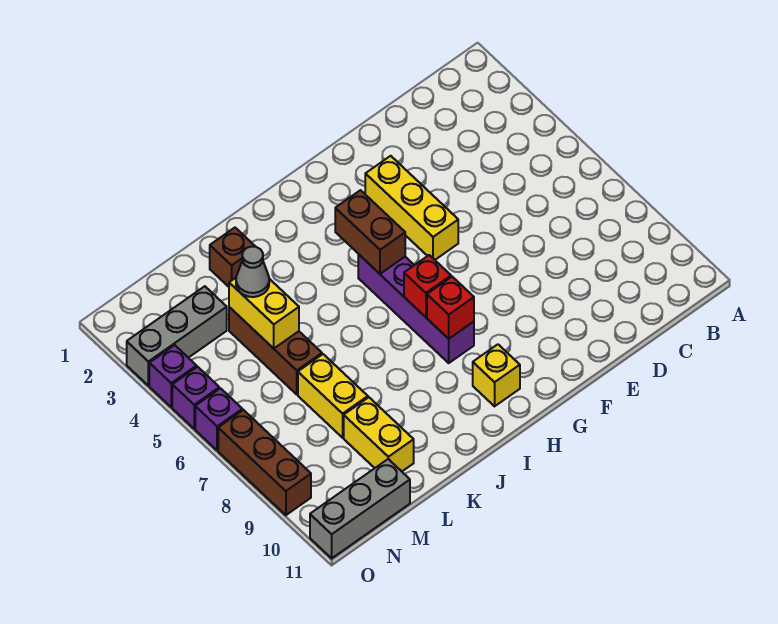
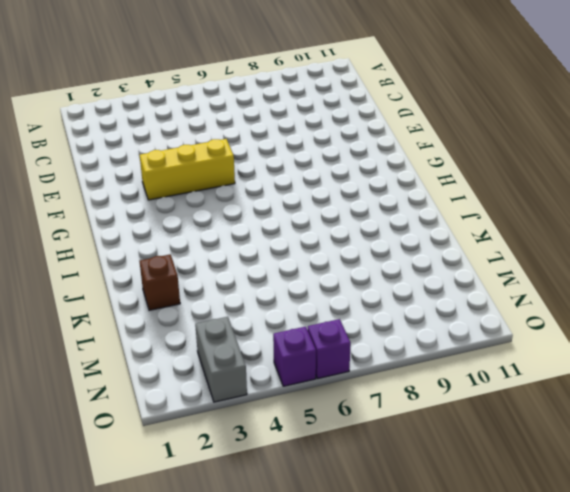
grey brick N3:O3 level 1 -> grey brick M3:O3 level 1
none -> purple brick H5:H8 level 1
none -> yellow brick H10 level 1
none -> brown brick L4:L6 level 1

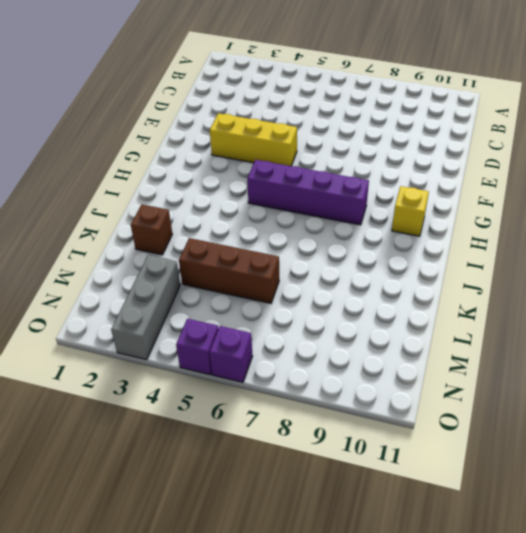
none -> yellow brick L7:L8 level 1
none -> yellow brick L9:L10 level 1
none -> grey brick M11:O11 level 1

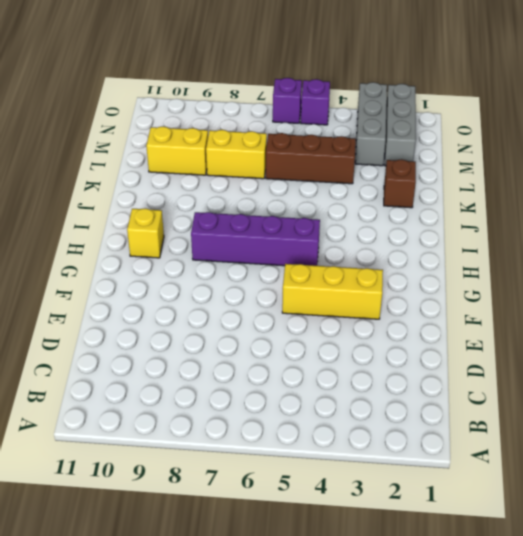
grey brick M2:O2 level 1 -> grey brick M11:O11 level 1
none -> purple brick O4 level 1
none -> brown brick O7:O9 level 1
none -> brown brick H4:H5 level 2

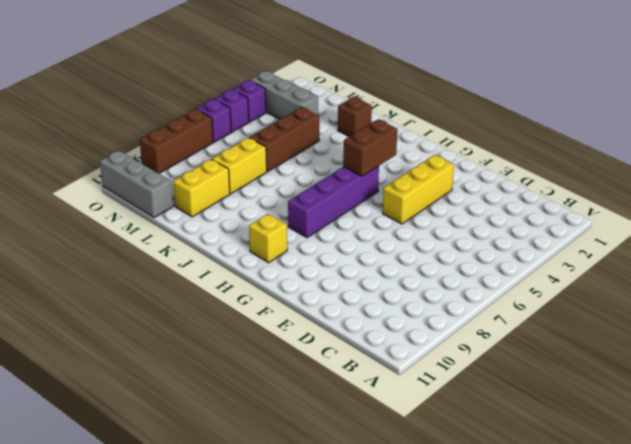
none -> red brick H7 level 2
none -> red brick H8 level 2
none -> yellow brick L4:L5 level 2

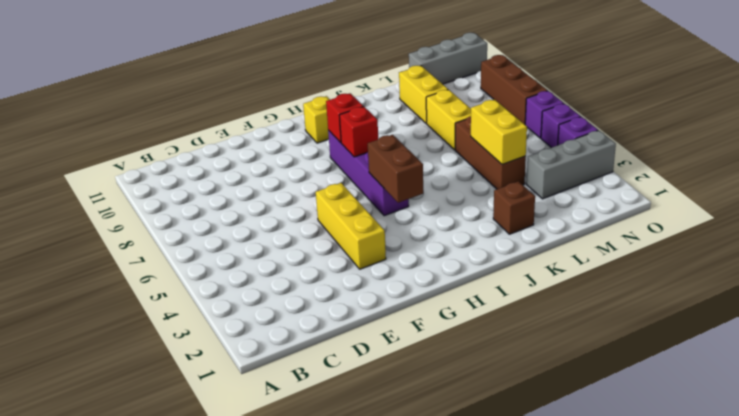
none -> grey cone L4 level 3

